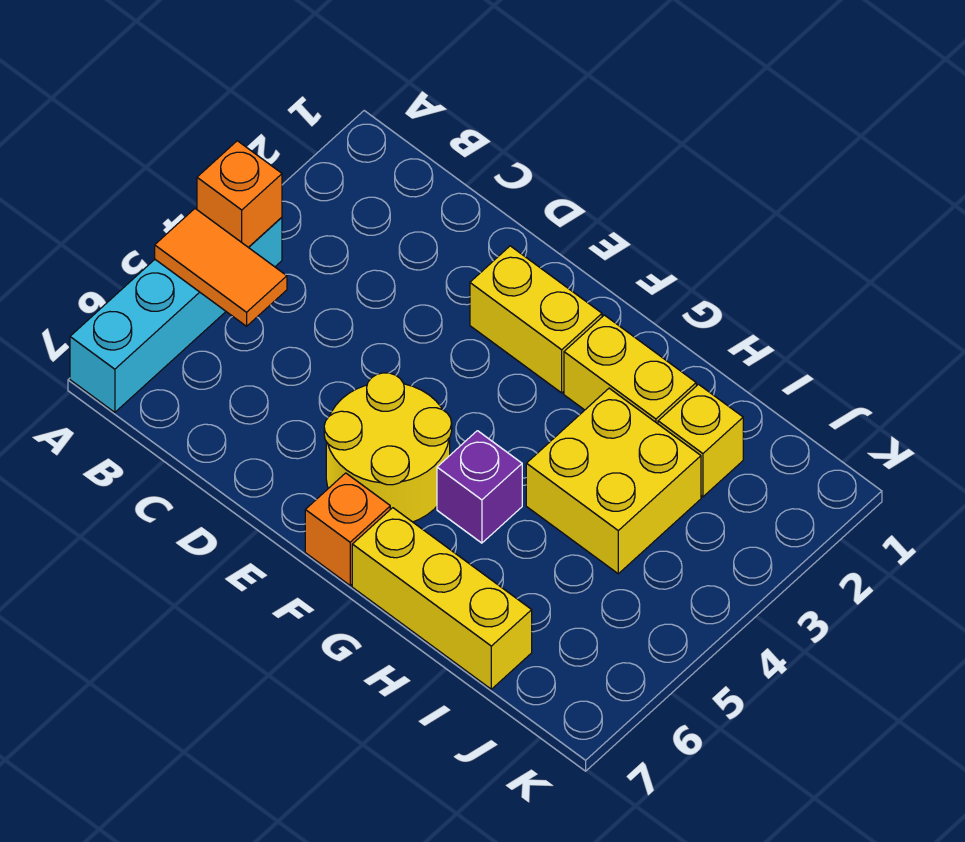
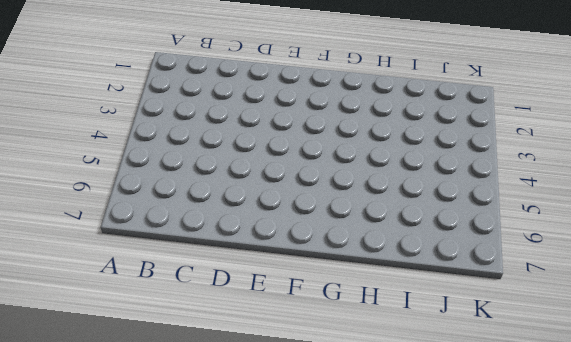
none -> cyan brick A4:A7 level 1
none -> yellow brick E2:F2 level 1

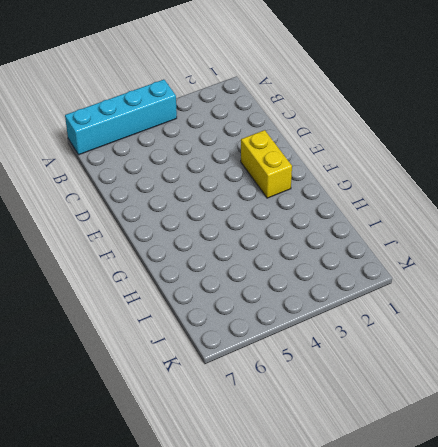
none -> yellow round brick E5:F6 level 1
none -> orange brick F7 level 1

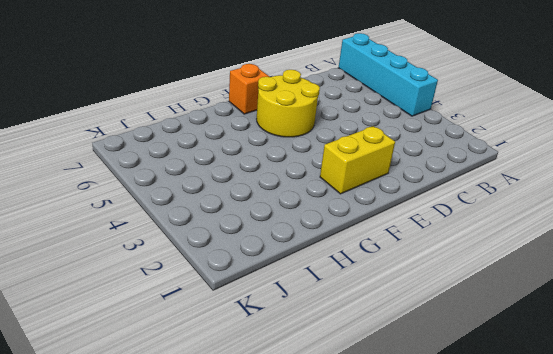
none -> yellow brick G2:H2 level 1
none -> purple brick G5 level 1

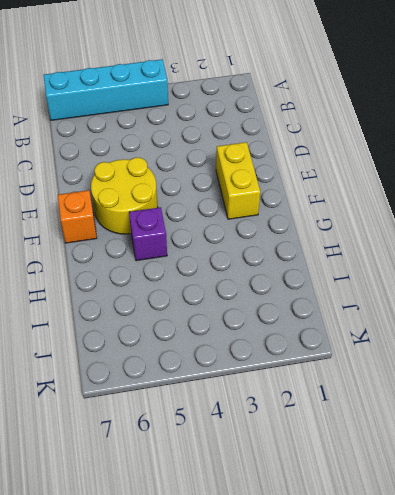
none -> yellow brick G2:H2 level 1
none -> yellow brick G7:I7 level 1

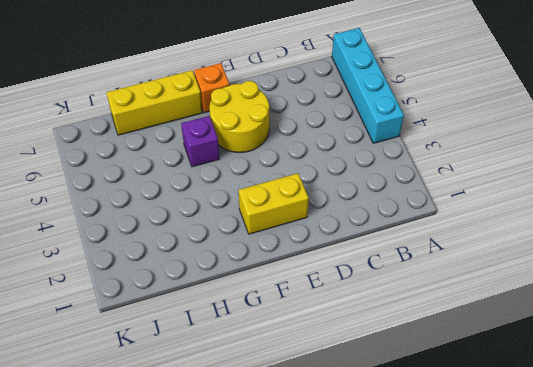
none -> yellow brick G2:H2 level 1
none -> yellow brick H3:I4 level 1

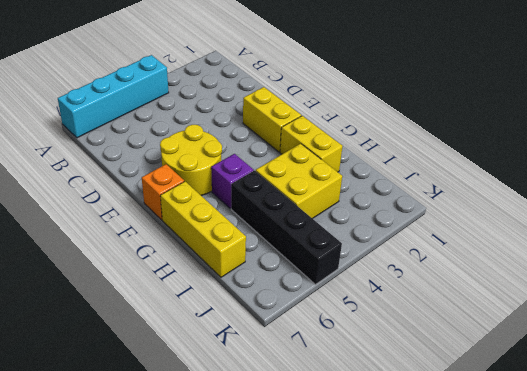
black brick H5:K5 level 1 -> none
none -> yellow brick I2 level 1
none -> orange brick A4 level 2

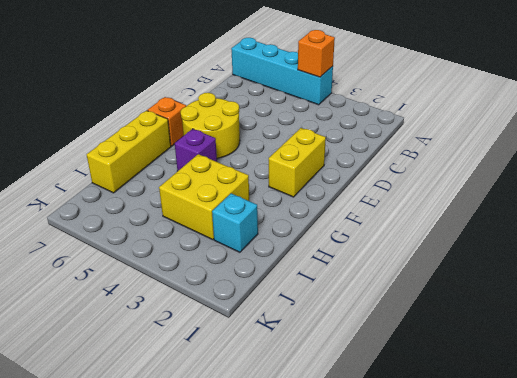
cyan brick I2 level 1 -> yellow brick I2 level 1
none -> yellow brick G2:H2 level 1
none -> orange tile A5:B5 level 2

